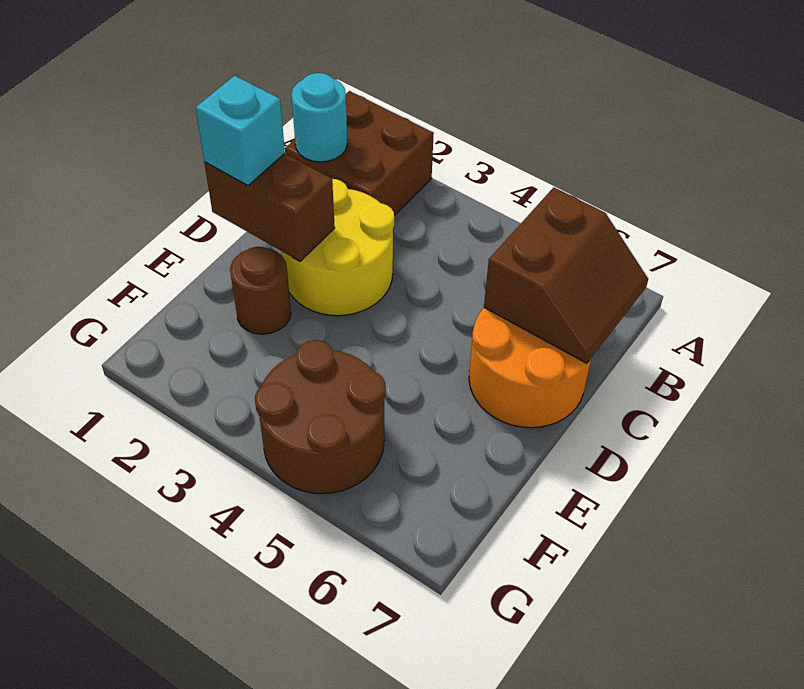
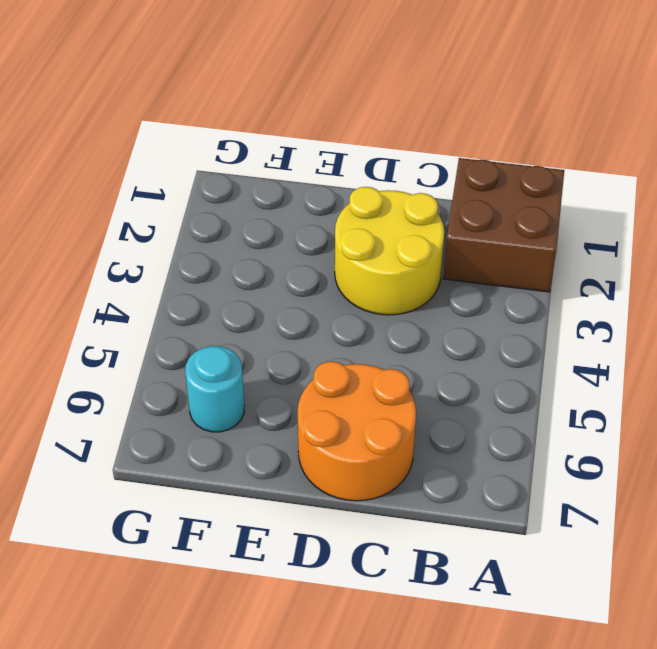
cyan round brick F6 level 1 -> cyan round brick B1 level 2
none -> brown round brick E2 level 1
none -> brown round brick F4:G5 level 1

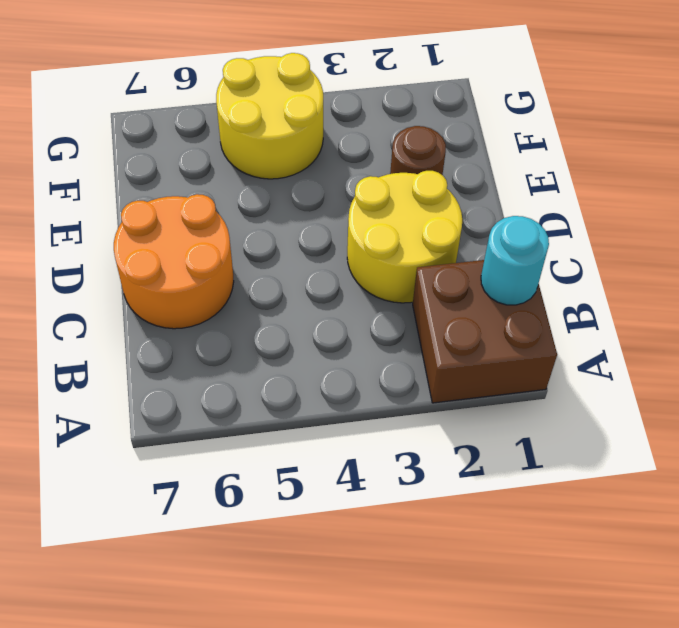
yellow round brick F4:G5 level 1 -> brown round brick F4:G5 level 1
none -> brown slope B6:C7 level 2 top 6
none -> brown brick D1:D2 level 2

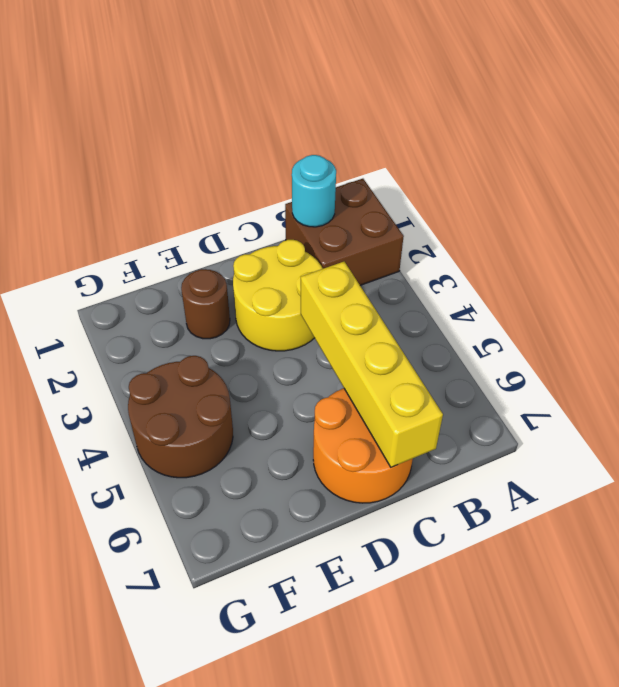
yellow brick C4:C7 level 2 -> brown slope B6:C7 level 2 top 6
none -> brown brick D1:D2 level 2
none -> cyan brick D1 level 3

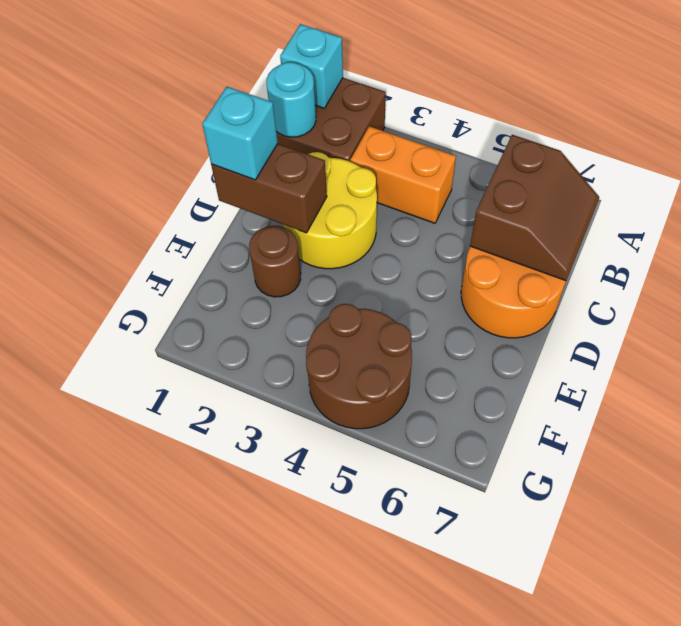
cyan brick A1 level 2 -> none
orange brick B3:B4 level 1 -> none

